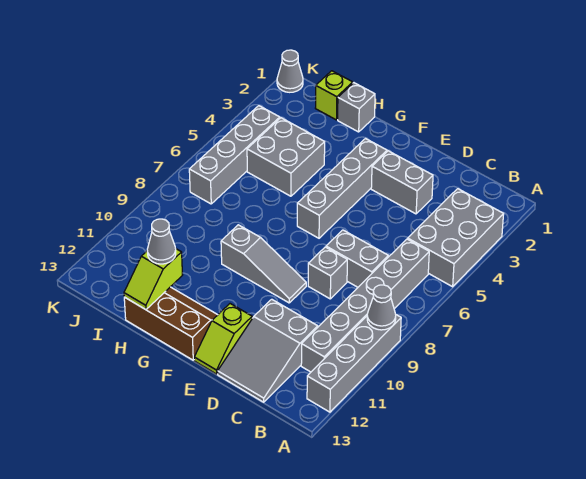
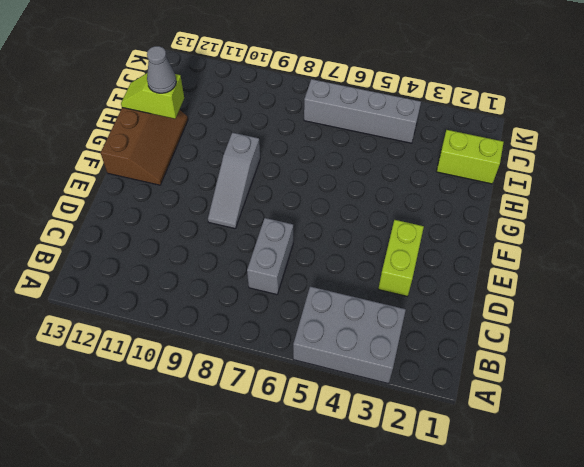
lime brick D3:E3 level 1 -> grey brick D3:E3 level 1
lime brick I1:I2 level 1 -> lime brick I1 level 1
none -> grey brick A9:A12 level 1
none -> grey brick B6:B11 level 1
none -> grey slope C11:D13 level 1 top 11

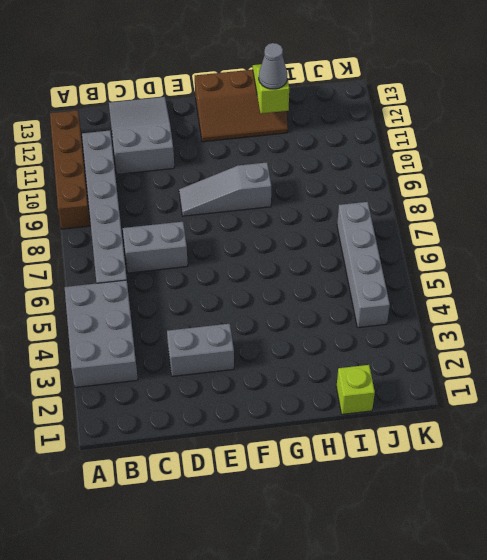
brown brick A9:A12 level 1 -> grey brick A9:A12 level 1
none -> grey brick D8 level 1
none -> lime slope E12:E13 level 1 top 12
none -> grey brick F3:F6 level 1

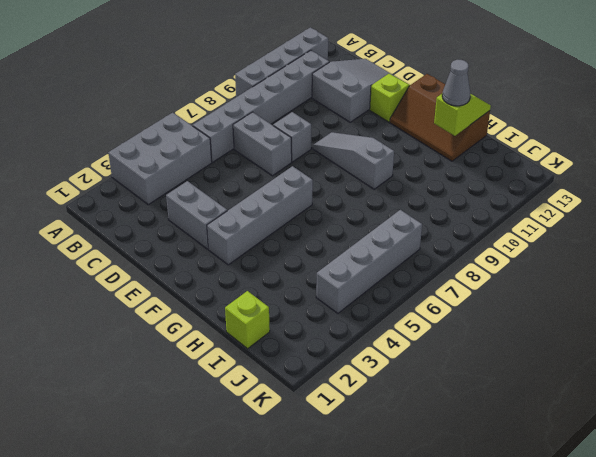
none -> grey brick H1 level 1
none -> grey brick H4:I5 level 1
none -> grey cone K1 level 1

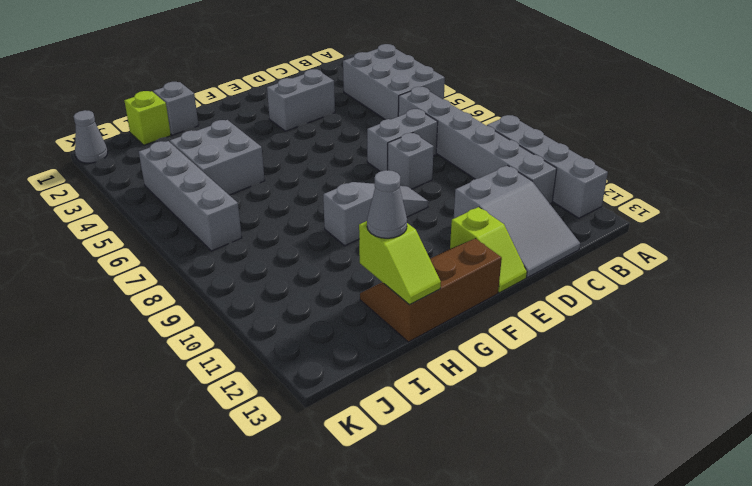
none -> grey brick F3:F6 level 1
none -> grey cone A9 level 2

